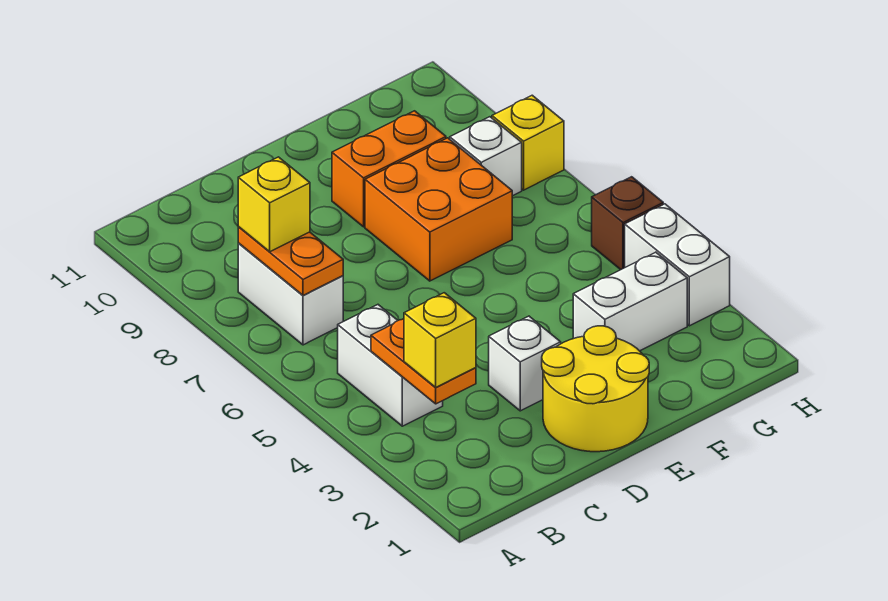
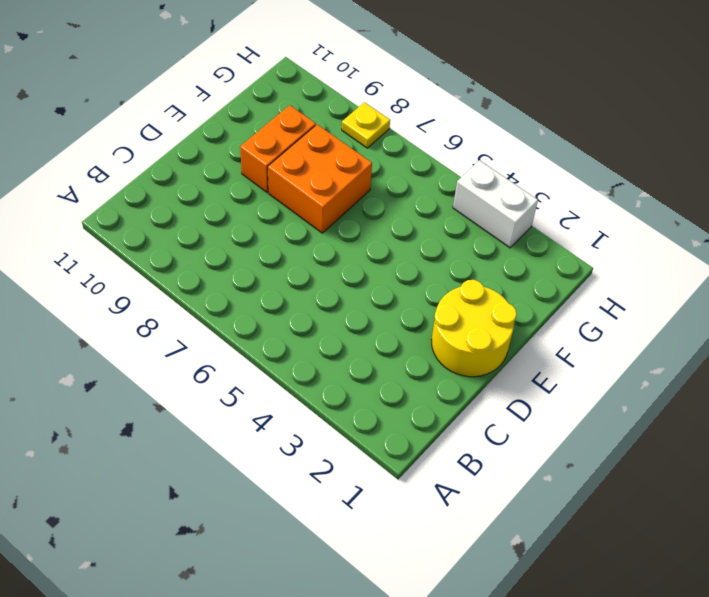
yellow plate H8 level 1 -> yellow brick H8 level 1
none -> white brick B4:B5 level 1
none -> white brick B7:B8 level 1
none -> white brick D3 level 1

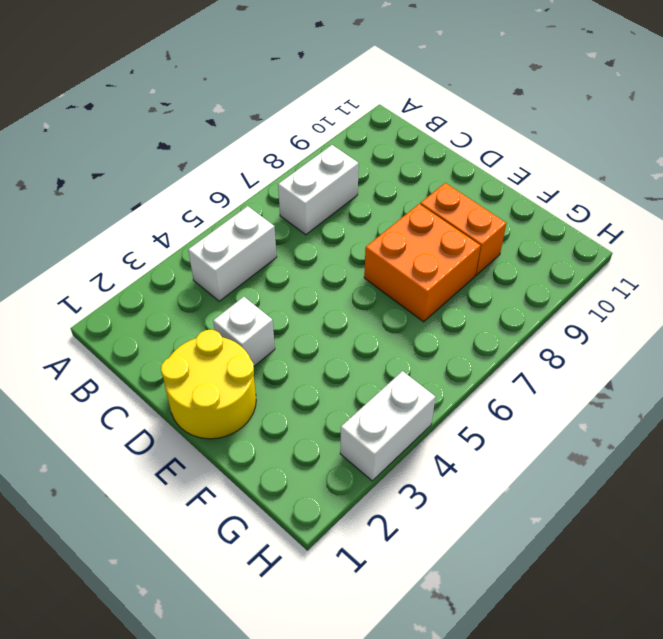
none -> white brick F3:G3 level 1
none -> white brick G8 level 1
none -> brown brick H5 level 1

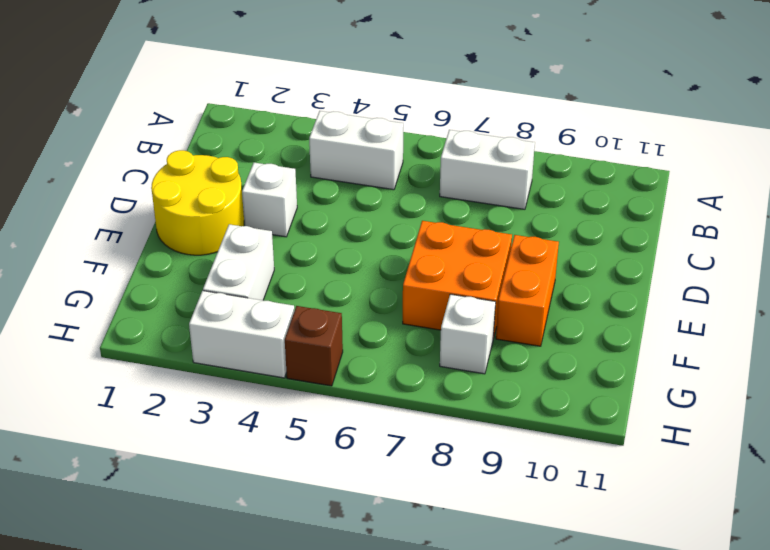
none -> yellow brick H8 level 1
none -> orange plate B3:B4 level 2
none -> orange plate B7:B8 level 2

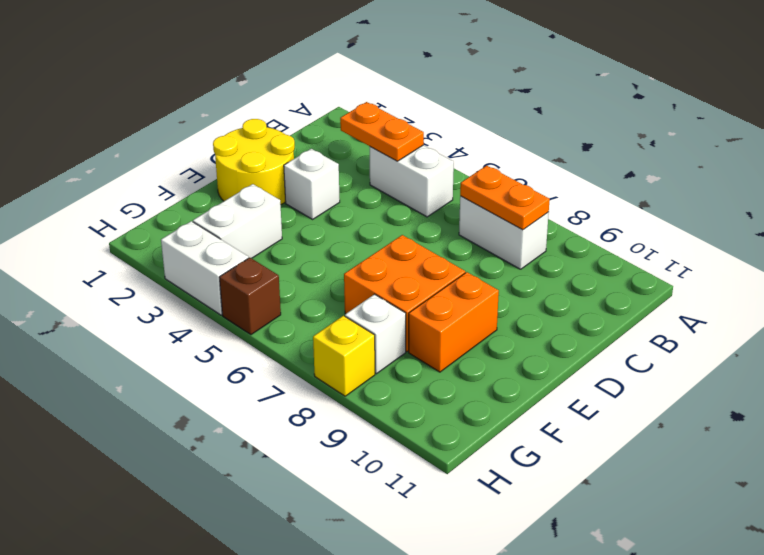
none -> yellow brick B3 level 3
none -> yellow brick B8 level 3

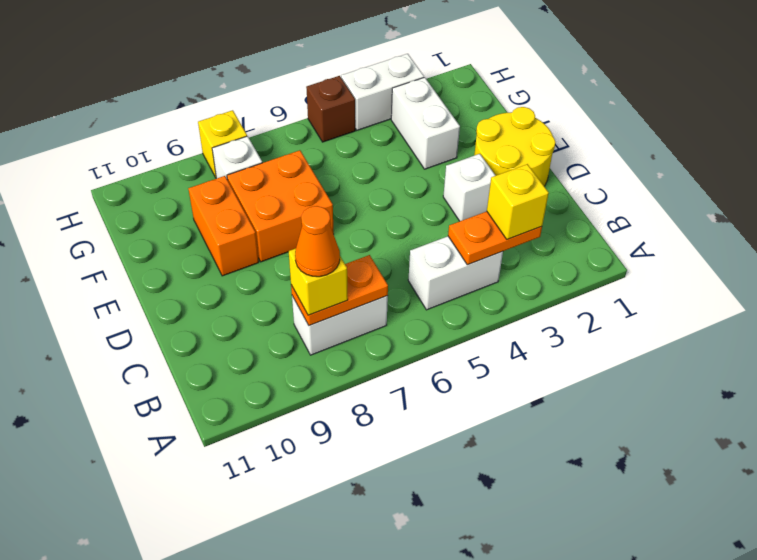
orange cone B8 level 4 -> none

